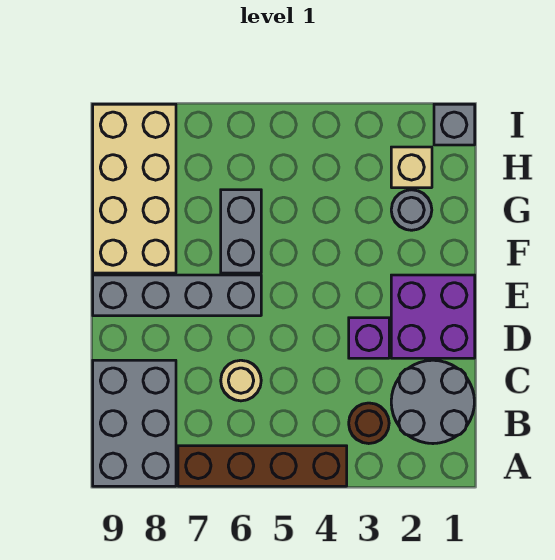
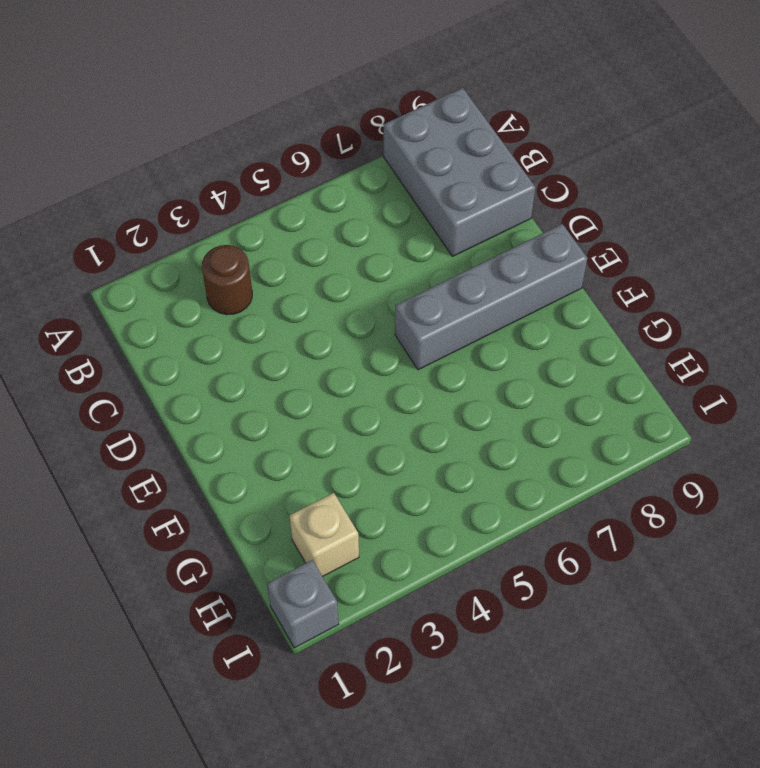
none -> brown brick A4:A7 level 1
none -> grey round brick B1:C2 level 1
none -> tan round brick C6 level 1

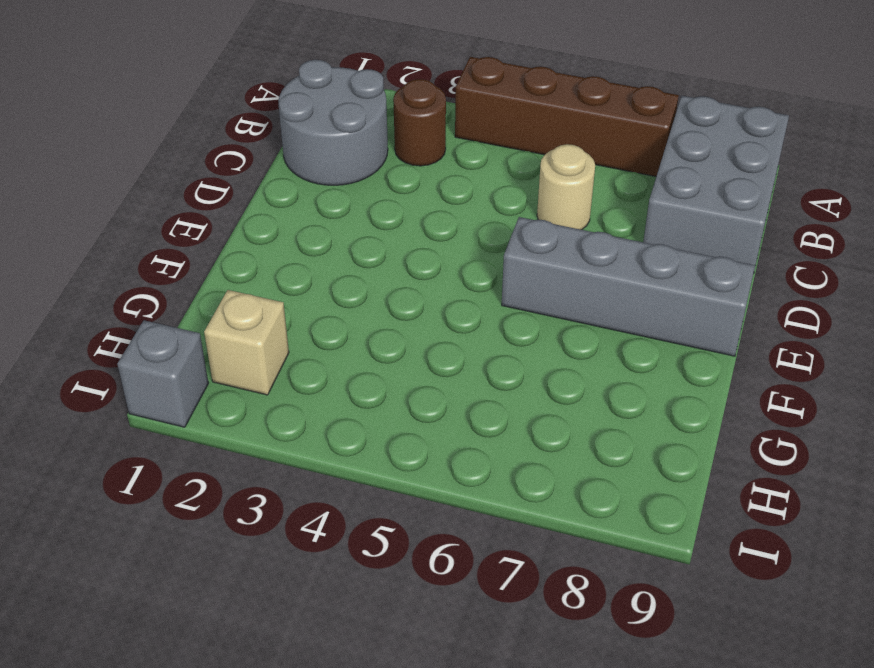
none -> purple brick D1:E2 level 1
none -> purple brick D3 level 1
none -> grey brick F6:G6 level 1

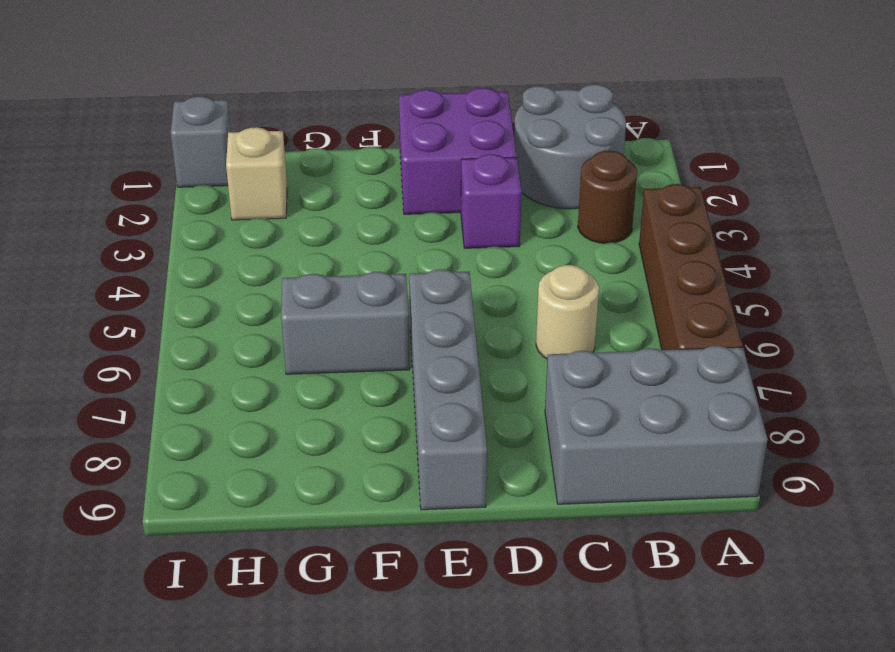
none -> tan brick F8:I9 level 1
none -> grey round brick G2 level 1

